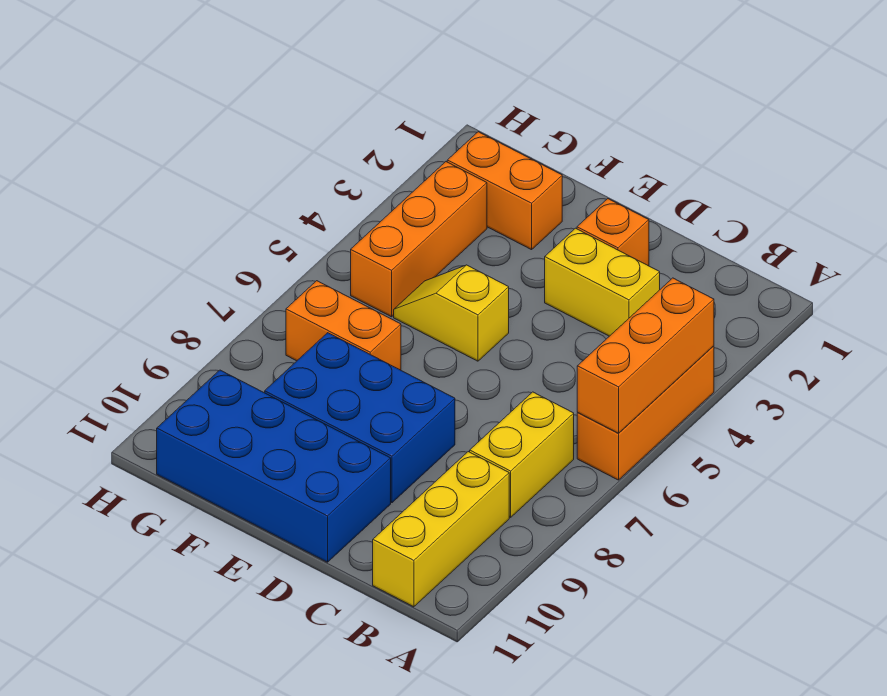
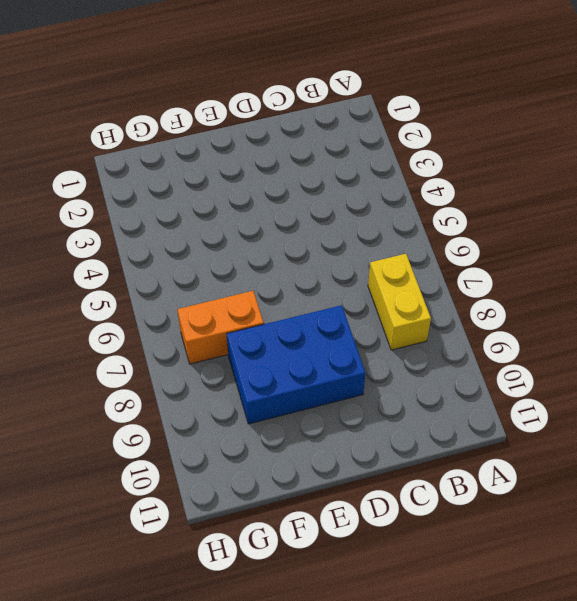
none -> orange brick A4:A6 level 1
none -> yellow brick B9:B11 level 1
none -> yellow brick C3:D3 level 1

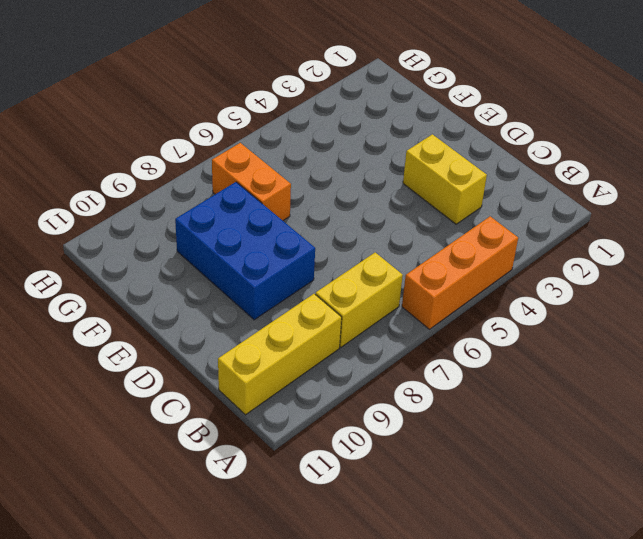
none -> orange brick D2 level 1
none -> blue brick D10:G11 level 1
none -> yellow slope E5:F5 level 1 top E

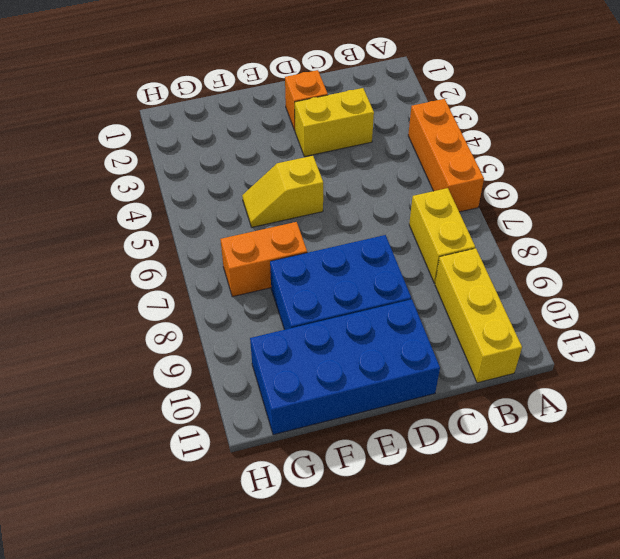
none -> orange brick F2:G2 level 1
none -> orange brick G3:G5 level 1
none -> orange brick A4:A6 level 2

